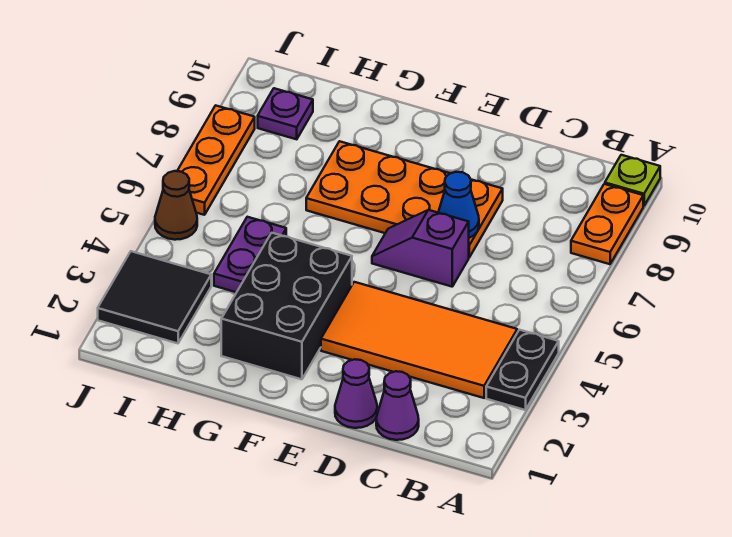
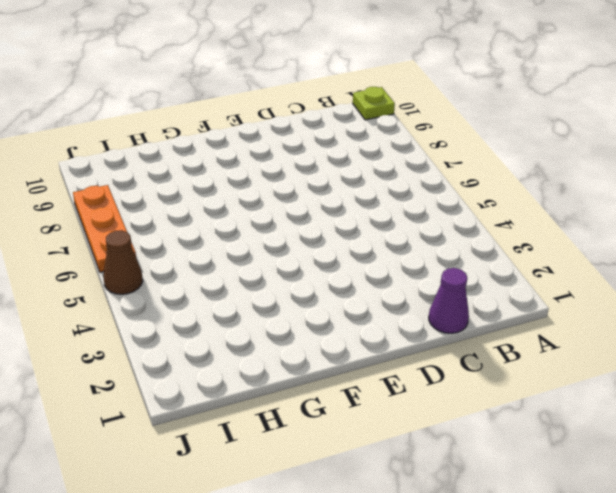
none -> black plate A3:A4 level 1
none -> orange plate A8:A9 level 1
none -> orange tile B3:E4 level 1

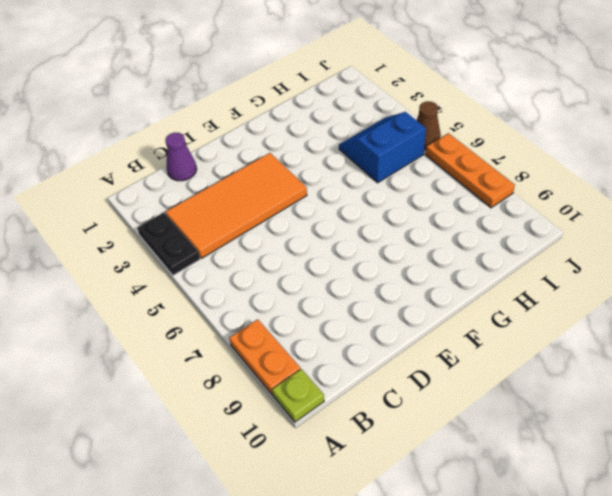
blue slope H4:I5 level 1 top 5 -> purple plate H4:H5 level 1
none -> purple cone D1 level 1
none -> purple slope D6:E6 level 1 top D
none -> orange plate D7:G8 level 1

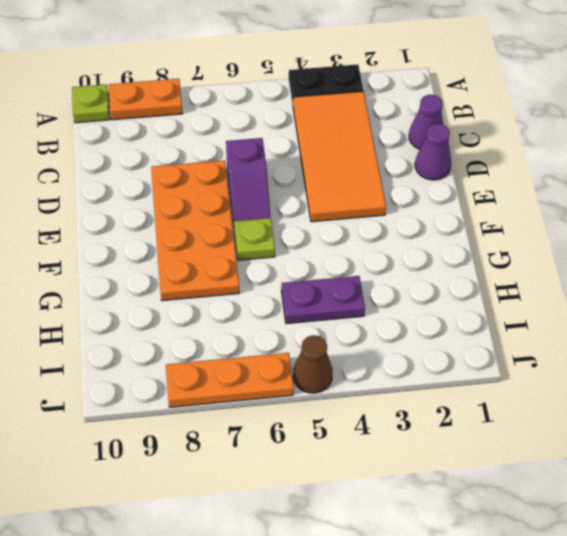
lime plate F6 level 1 -> none
none -> black brick F2:G4 level 1
none -> black tile I2:J3 level 1
none -> purple plate I9 level 1

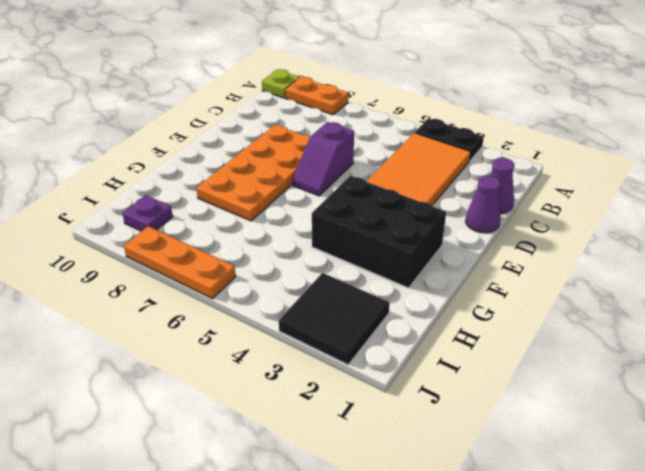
none -> purple plate H4:H5 level 1
none -> brown cone J5 level 1
none -> blue cone D7 level 2

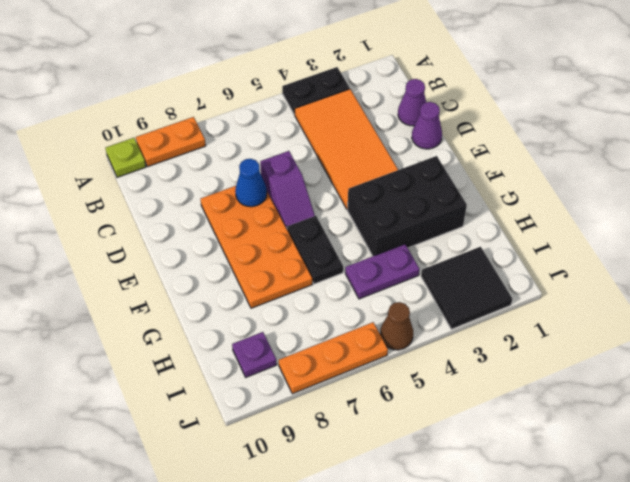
black plate F6:G6 level 1 -> none

